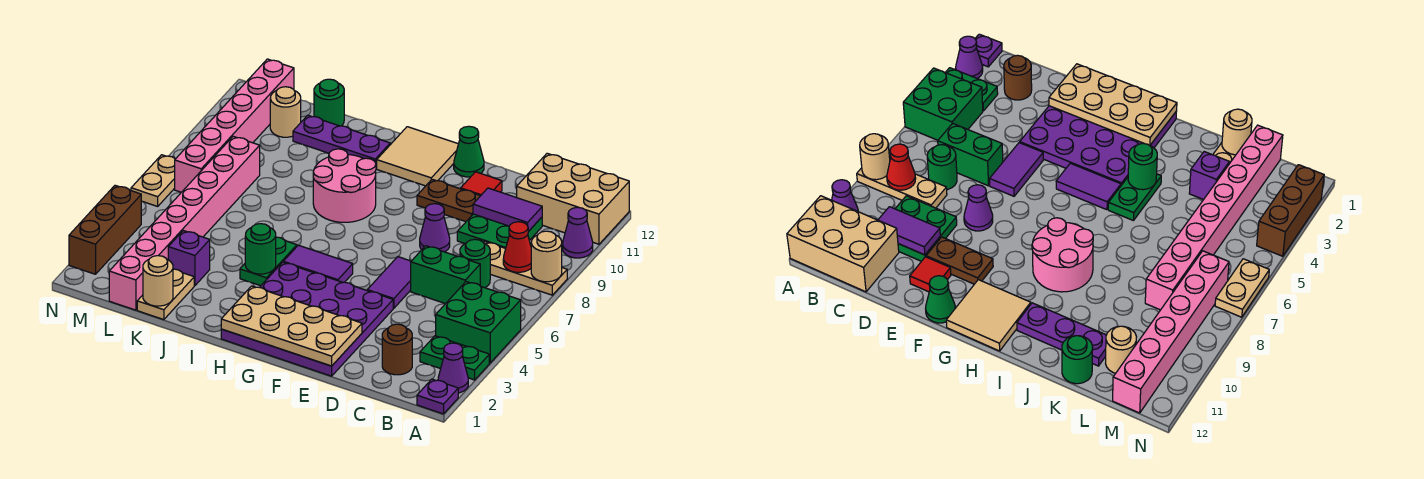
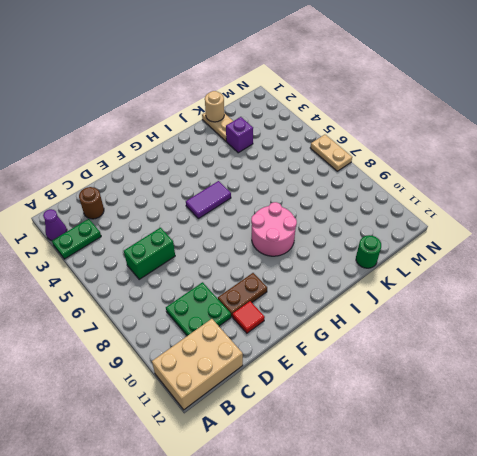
none -> purple plate A1 level 1
none -> green brick A4:B5 level 1
none -> tan plate A8:C8 level 1
none -> purple cone A10 level 1

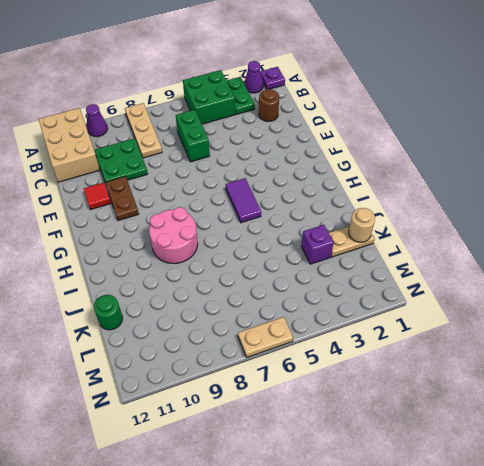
none -> green round brick C7 level 1
none -> purple plate E1:H4 level 1
none -> purple tile E5:E6 level 1
none -> purple cone E8 level 1

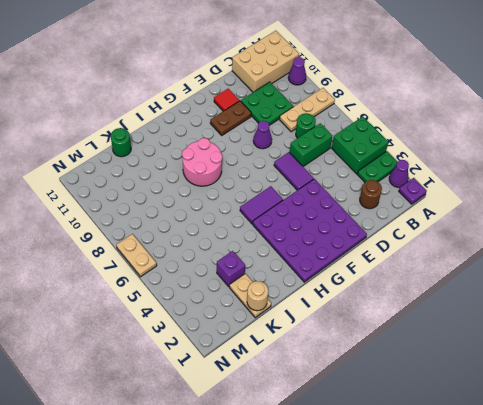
none -> green cone F12 level 1
none -> tan tile G11:H12 level 1
none -> green plate I4:I5 level 1
none -> purple plate I11:K11 level 1

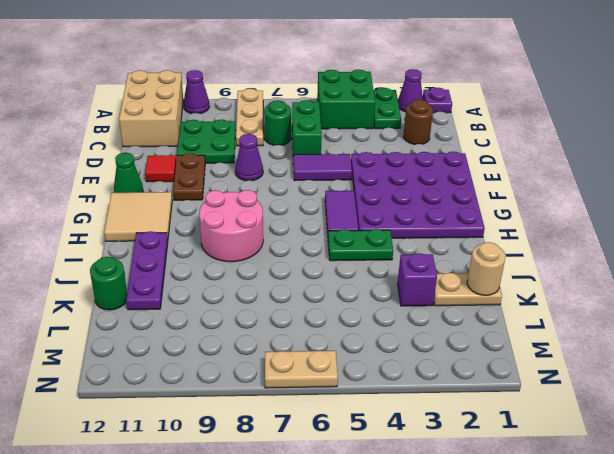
none -> pink brick L1:L8 level 1
none -> tan round brick L11 level 1
none -> pink brick M7:M12 level 1
none -> brown brick N2:N4 level 1

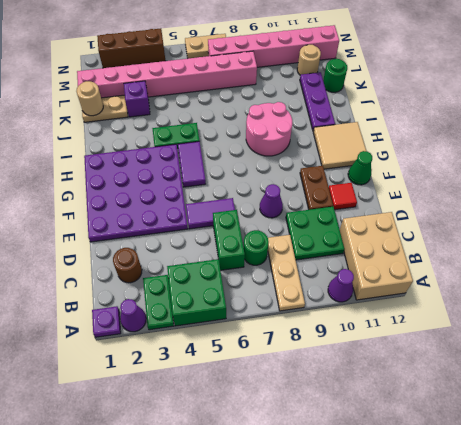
none -> tan round brick A8 level 2
none -> red cone B8 level 2
none -> purple tile C10:D10 level 2
none -> tan plate E1:H2 level 2

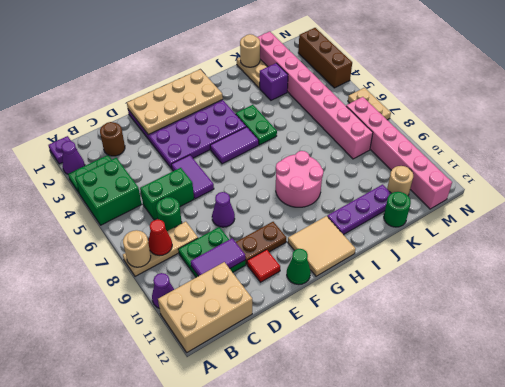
none -> green round brick I4 level 2

